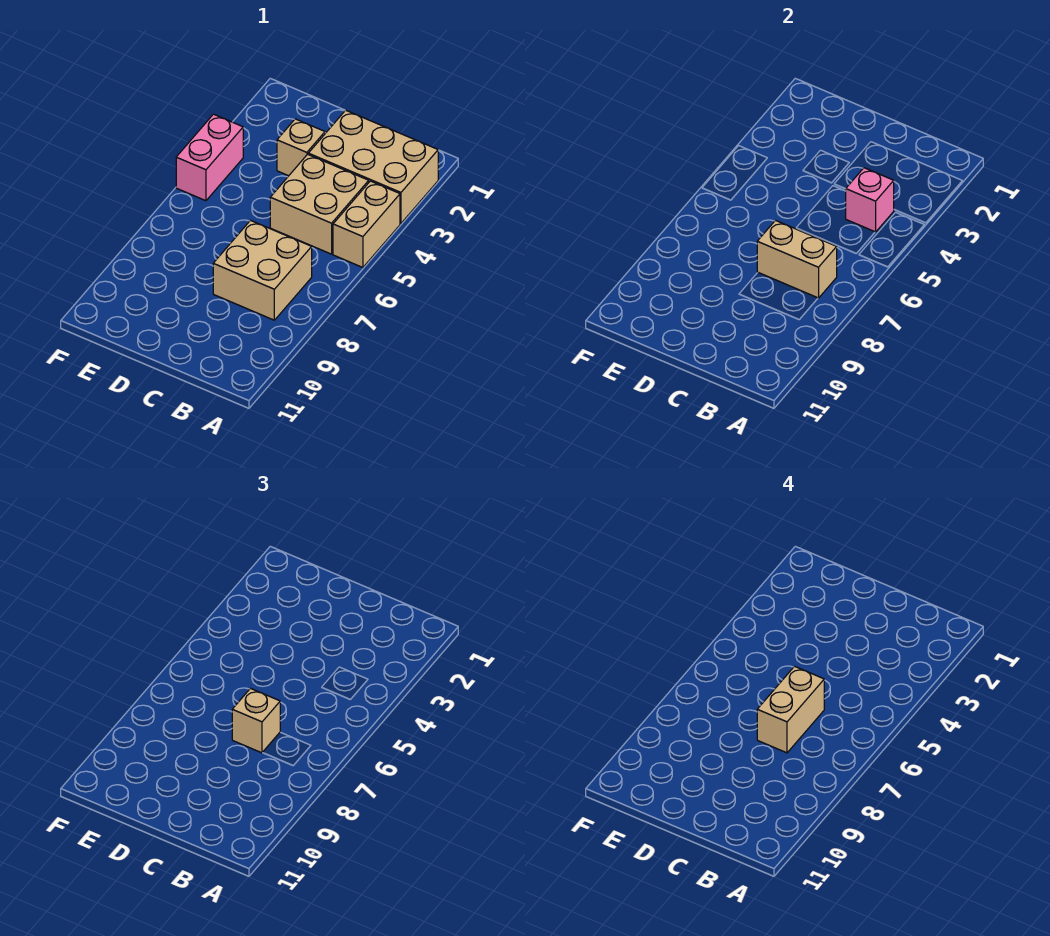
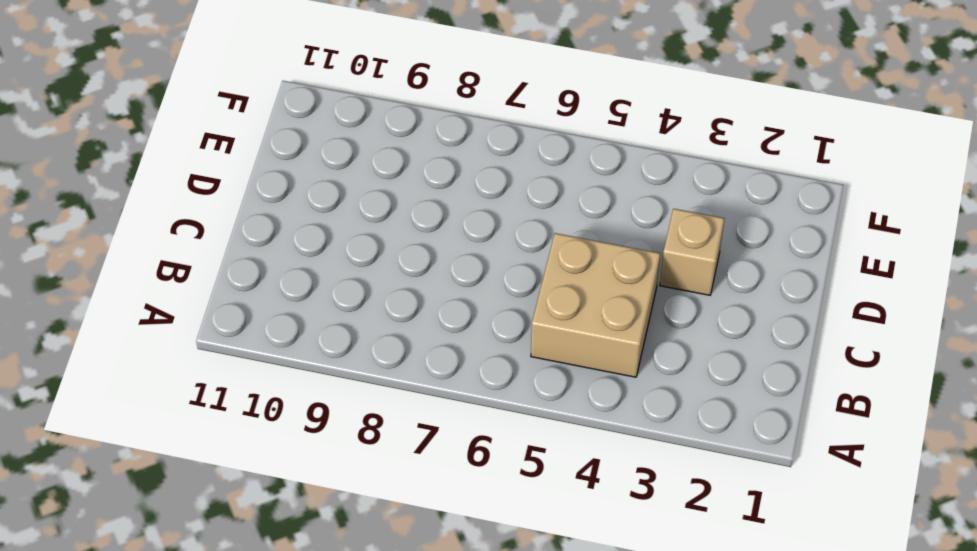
none -> tan brick A2:C3 level 1
none -> tan brick A4:A5 level 1

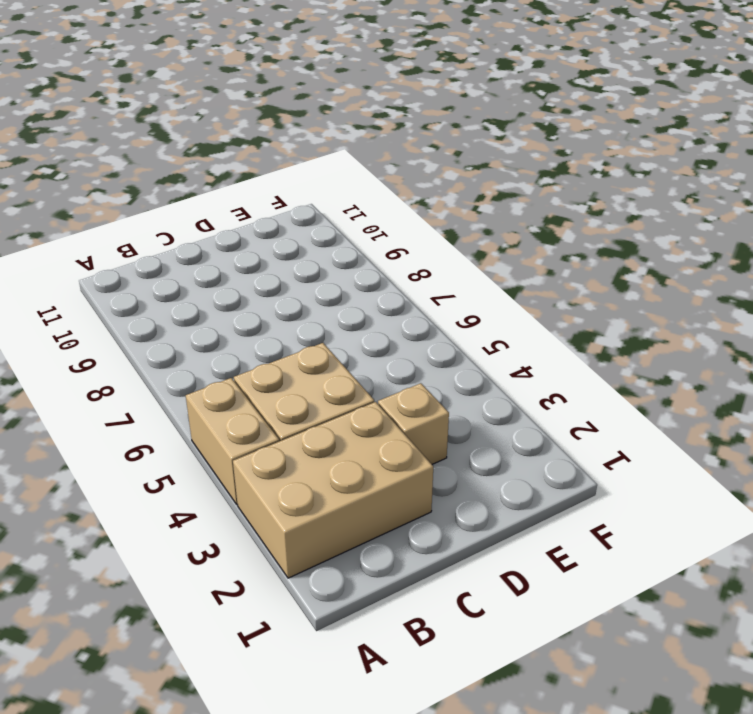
none -> tan brick B7:C8 level 1
none -> pink brick F4:F5 level 1

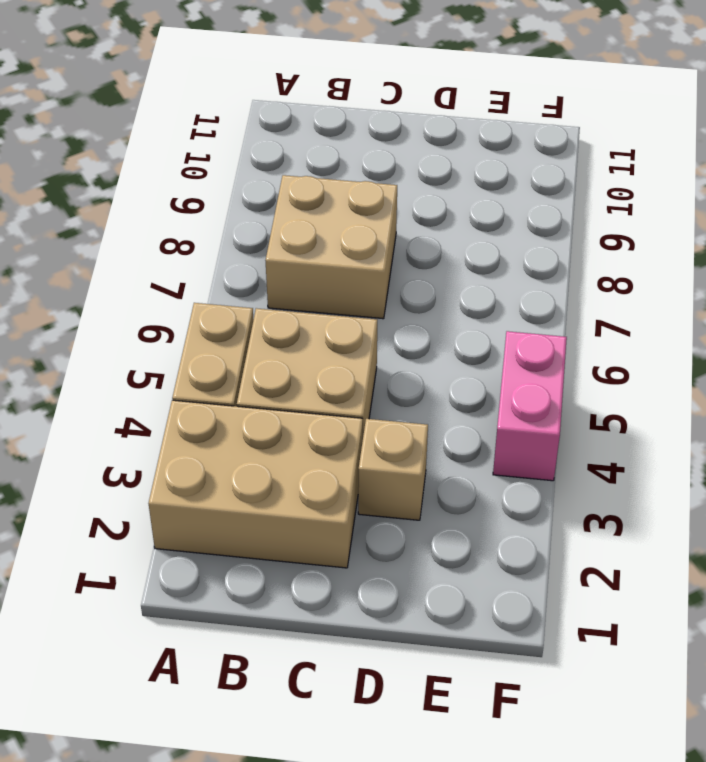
none -> pink brick B4 level 2
none -> tan brick B7:C7 level 2

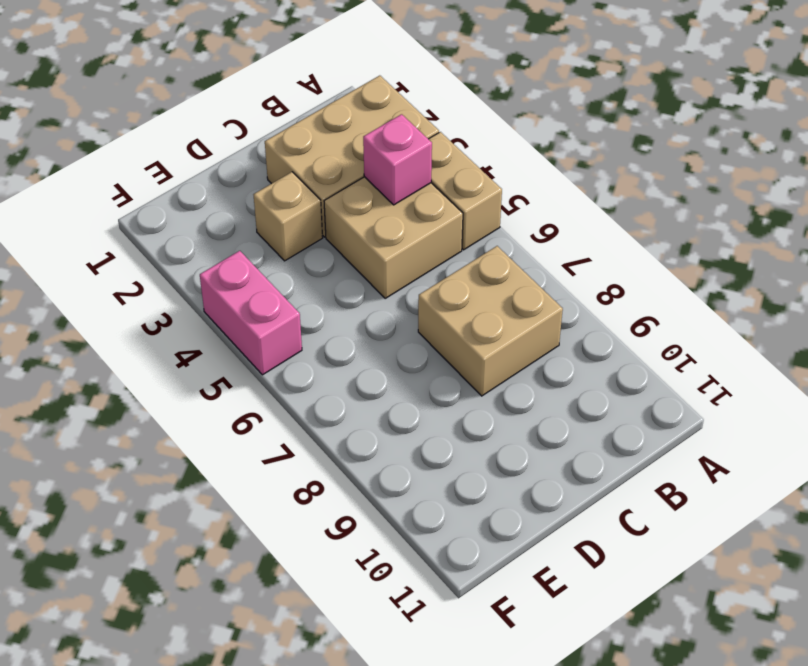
none -> tan brick B7:C7 level 2
none -> tan brick C7 level 3

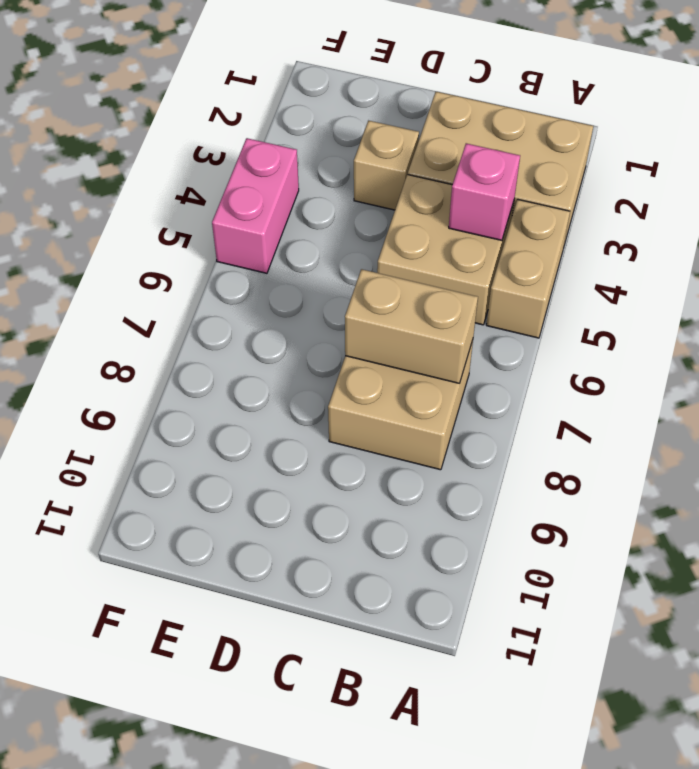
none -> tan brick C7 level 3
none -> tan brick C6:C7 level 4

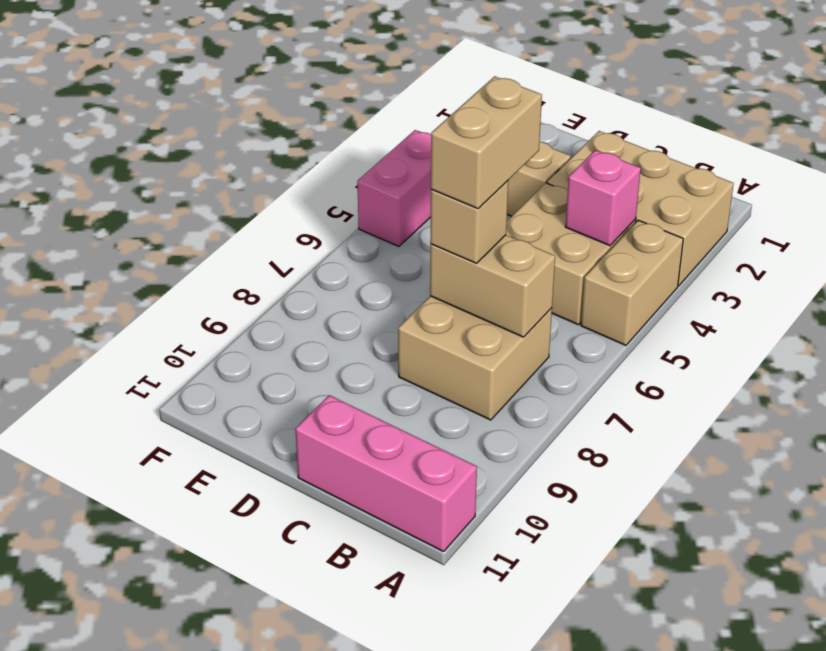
pink brick A11:C11 level 1 -> none

